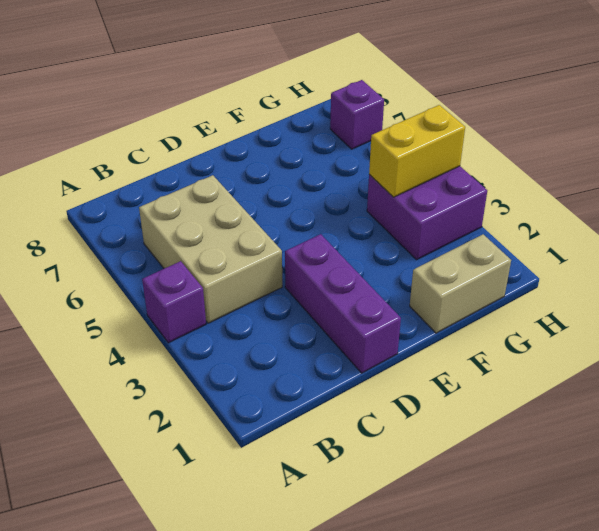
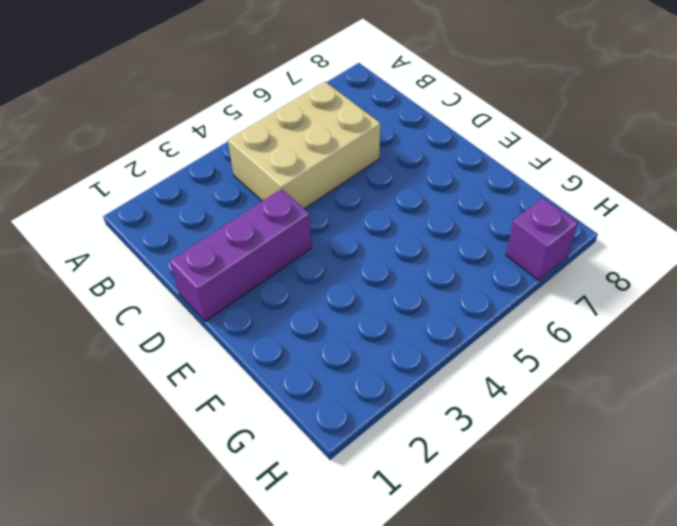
none -> purple brick A4 level 1
none -> tan brick F1:G1 level 1

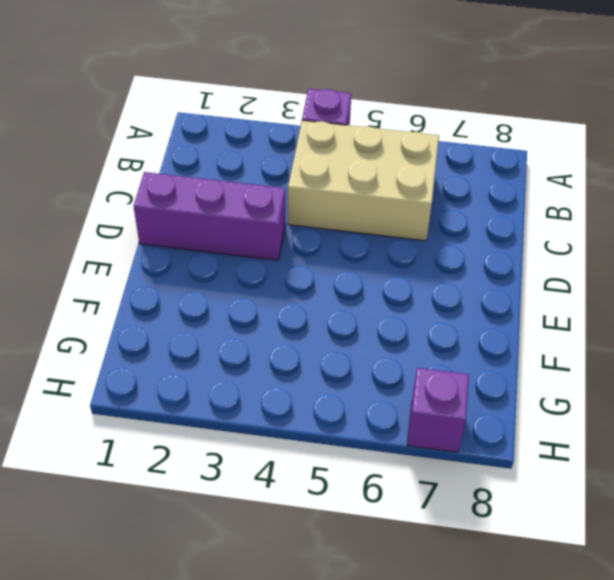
none -> tan brick F1:G1 level 1
none -> purple brick G3:H4 level 1

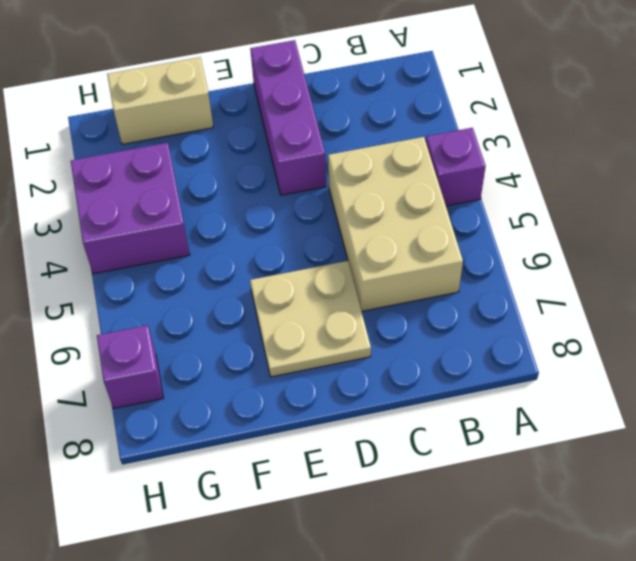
tan plate D6:E7 level 1 -> none
none -> yellow brick G4:H4 level 2

